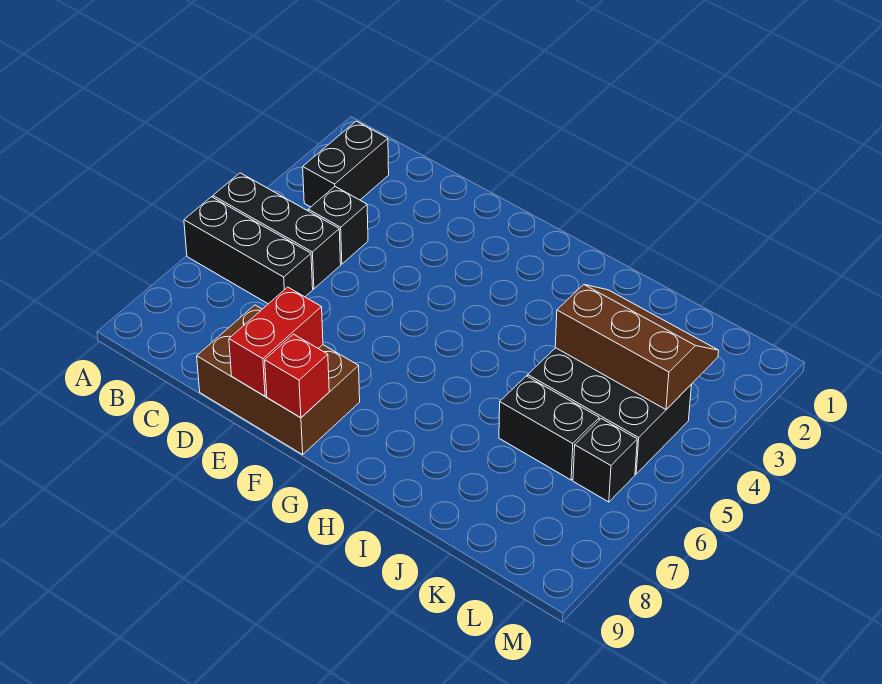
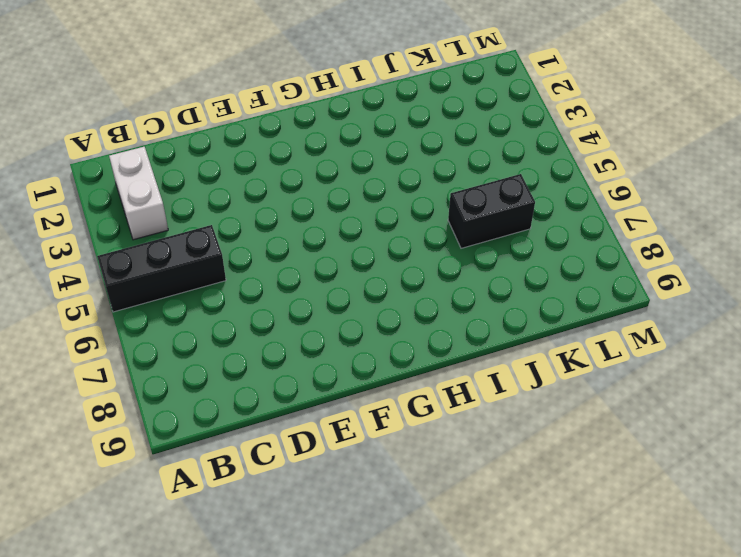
white brick B2:B3 level 1 -> black brick B2:B3 level 1
none -> black brick A6:C6 level 1
none -> black brick C4 level 1

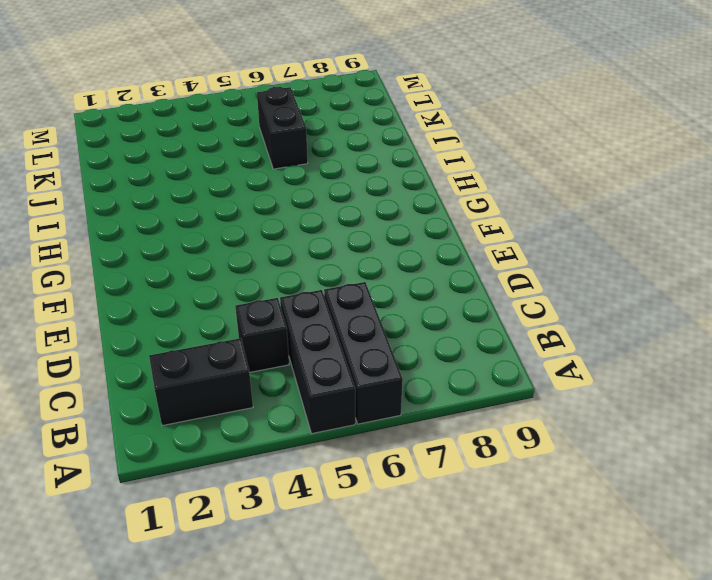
none -> brown brick D8:F9 level 1
none -> black brick J4:L5 level 1

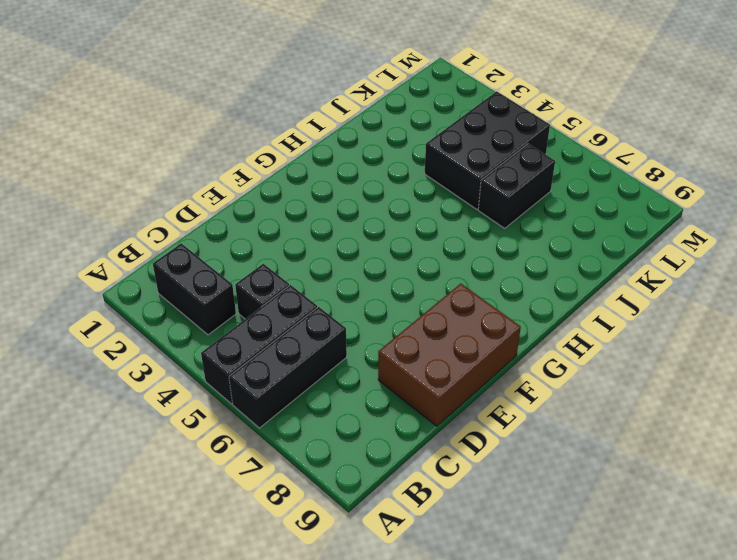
none -> black brick L6 level 1
none -> red brick E8:E9 level 2

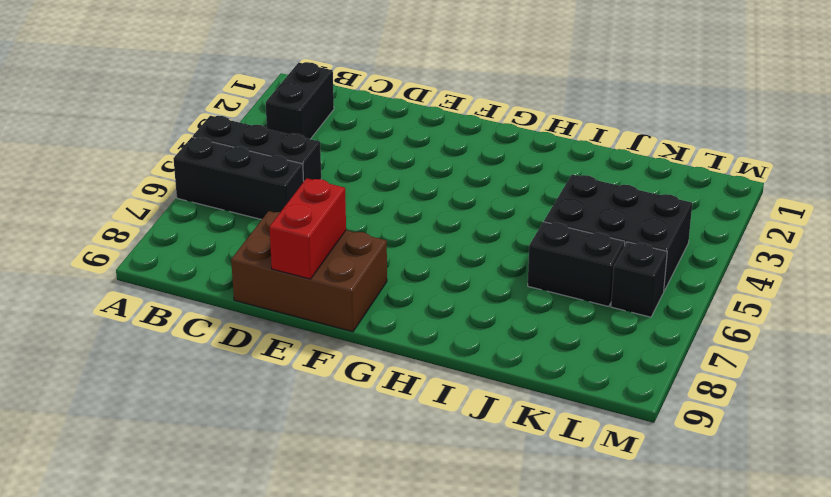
none -> black brick C4 level 1
none -> red brick F9 level 2

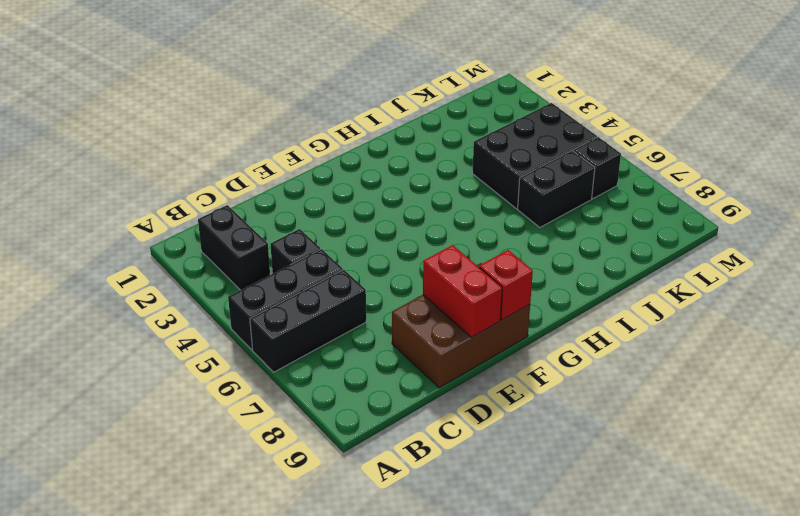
none -> brown slope J3:L4 level 2 top 4

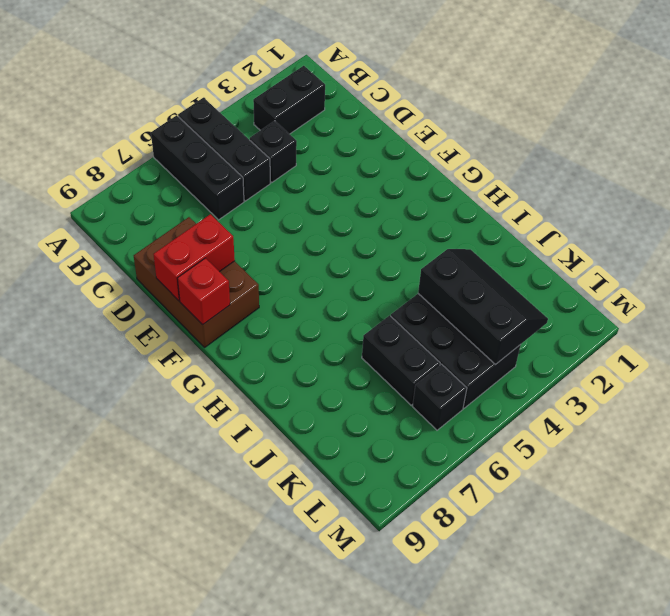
black slope J3:L4 level 2 top 4 -> brown slope J3:L4 level 2 top 4

